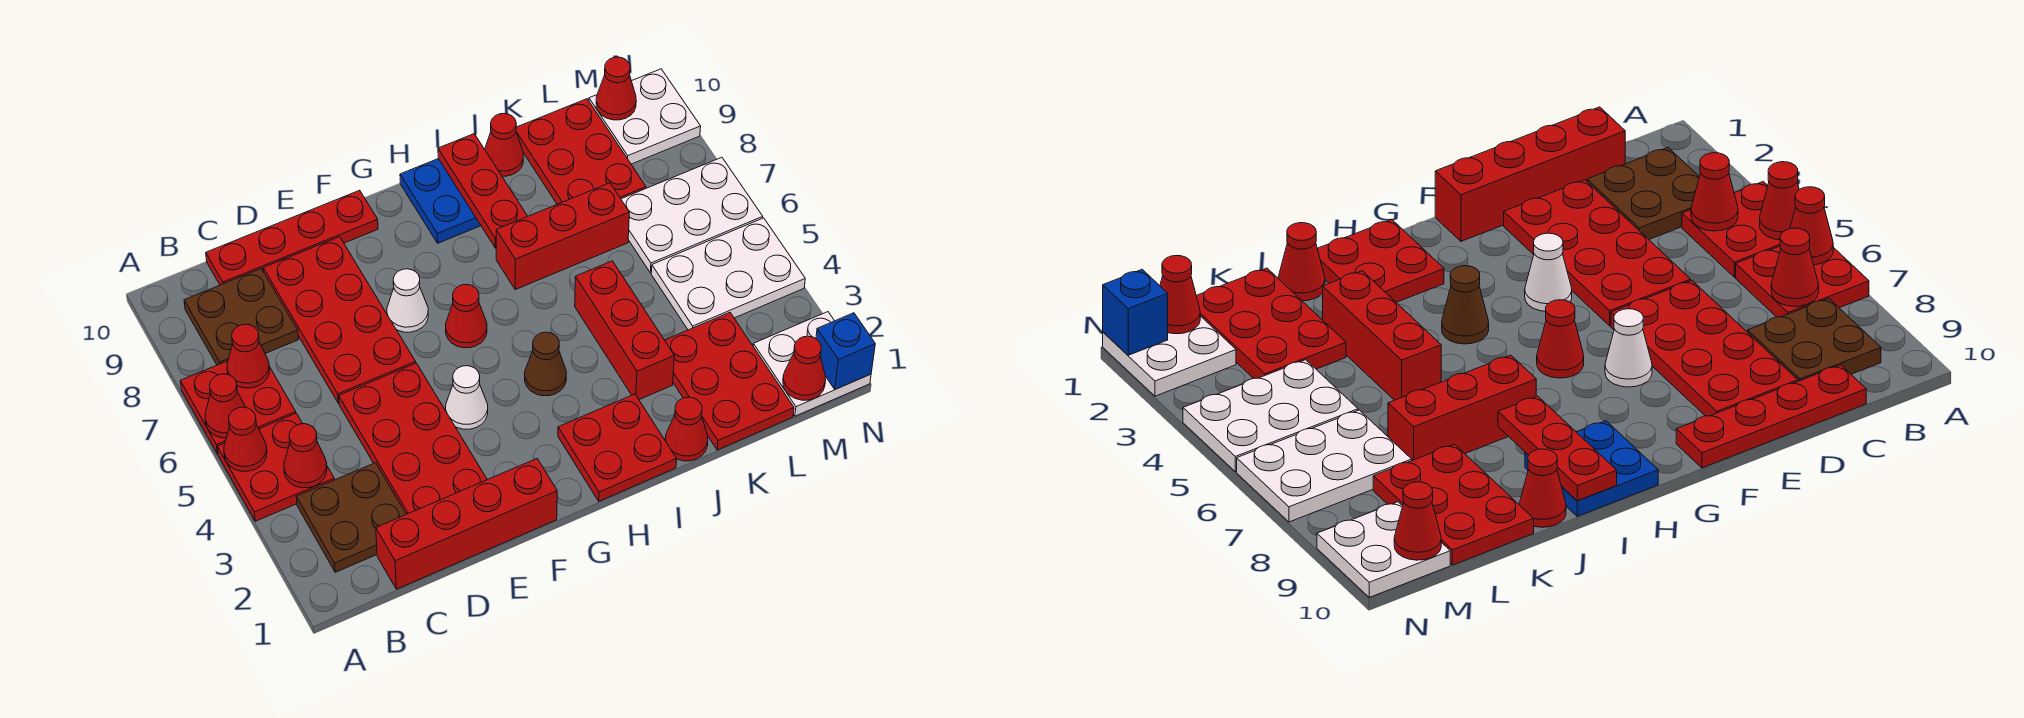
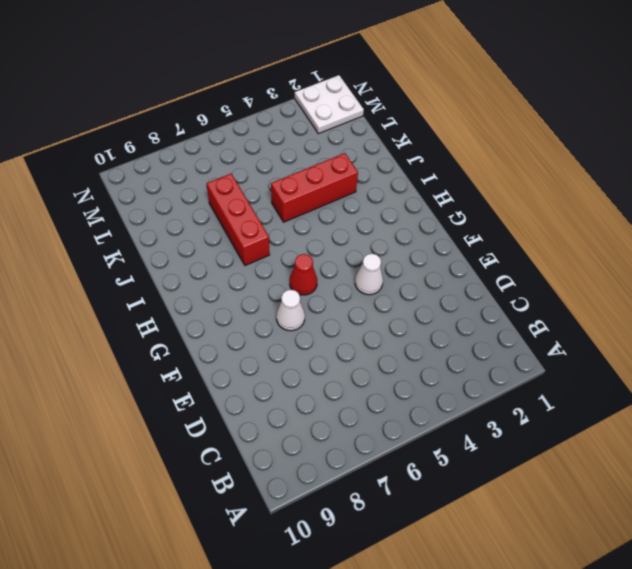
none -> red plate A4:B5 level 1
none -> red plate A6:B7 level 1
none -> brown plate B2:C3 level 1
none -> brown plate B8:C9 level 1

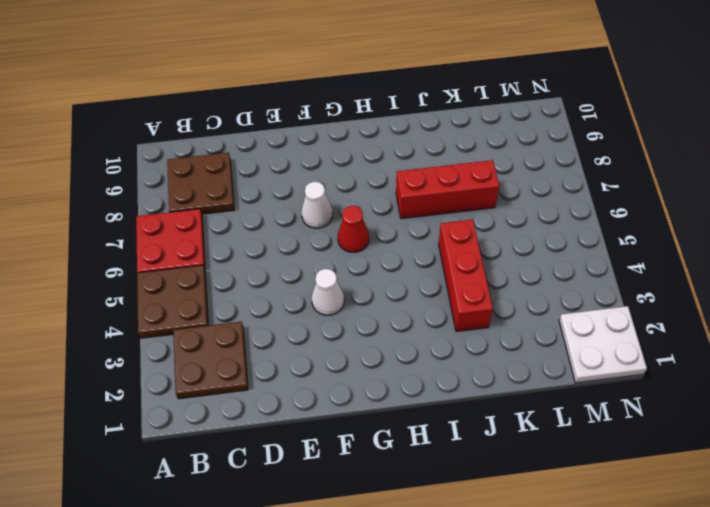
brown plate A4:B5 level 1 -> red plate A4:B5 level 1
none -> red brick C1:F1 level 1
none -> red plate C10:F10 level 1
none -> red plate D2:E5 level 1
none -> red plate D6:E9 level 1

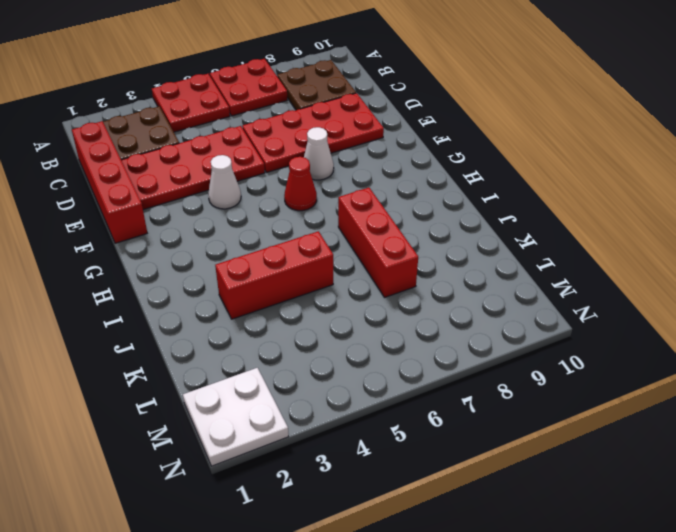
none -> red plate C10:F10 level 1
none -> red plate H1:I2 level 1
none -> brown cone H4 level 1
none -> blue plate H9:I10 level 1

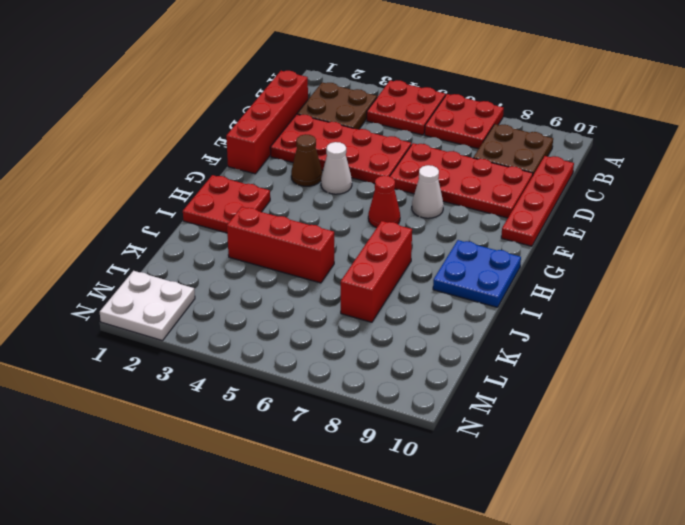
brown cone F3 level 1 -> brown cone H4 level 1
none -> red cone J1 level 1
none -> red cone J10 level 1
none -> red plate K1:L3 level 1
none -> red plate K8:L10 level 1

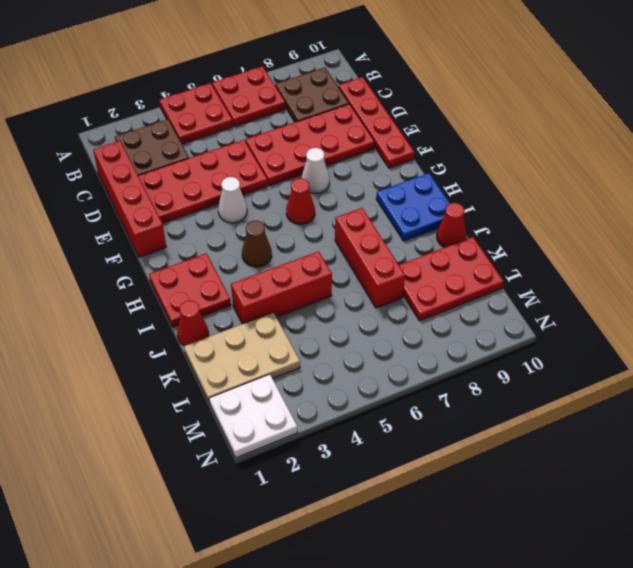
tan plate K1:L3 level 1 -> red plate K1:L3 level 1
none -> white plate L4:N5 level 1
none -> white plate L6:N7 level 1
none -> white plate M9:N10 level 1
none -> red cone A5 level 2

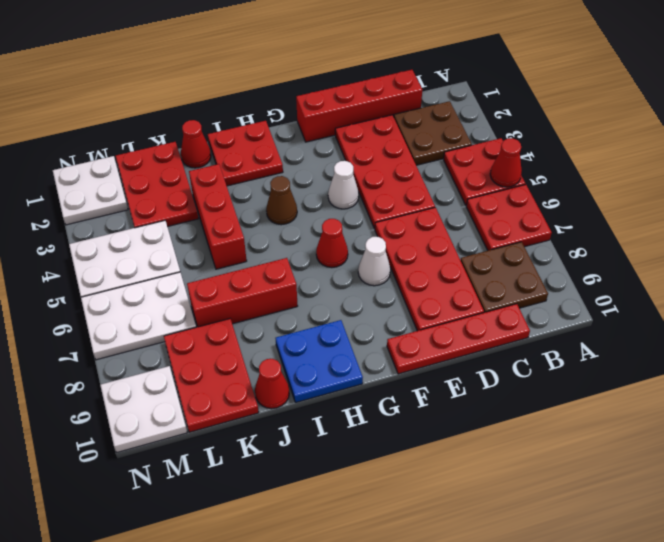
none -> red cone A6 level 2
none -> red cone B4 level 2
none -> red cone B7 level 2
none -> red plate I8:I10 level 2

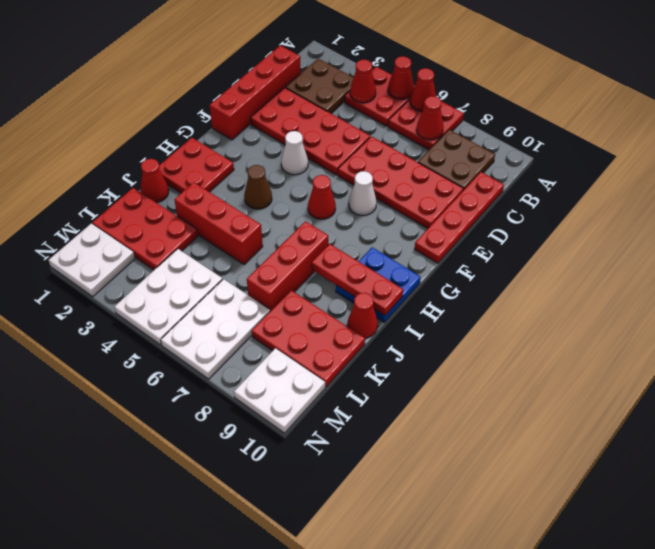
none -> red cone M1 level 2
none -> red cone M10 level 2
none -> blue brick N1 level 2

